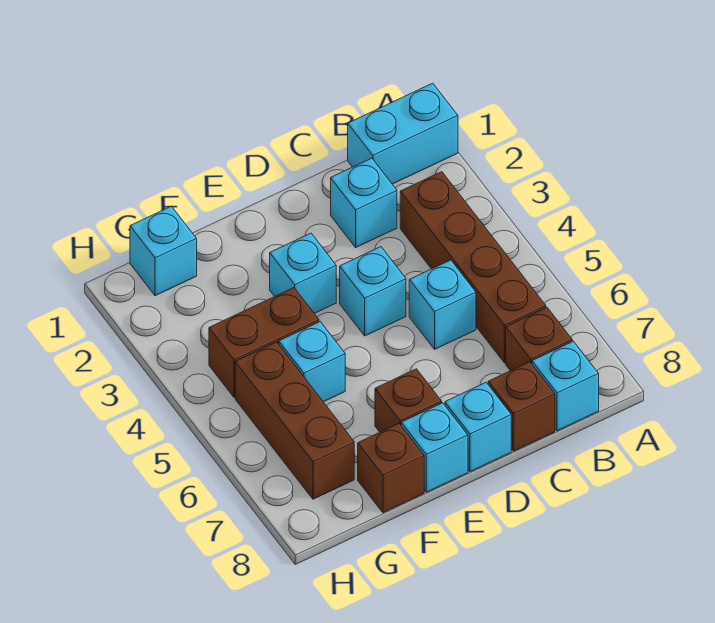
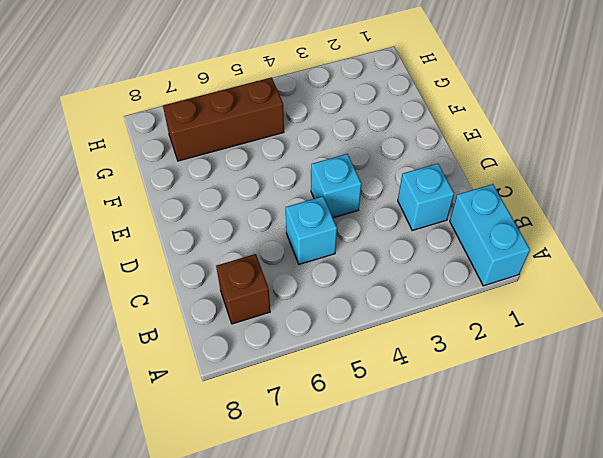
none -> brown brick B3:B6 level 1
none -> cyan brick B8 level 1
none -> brown brick C8 level 1

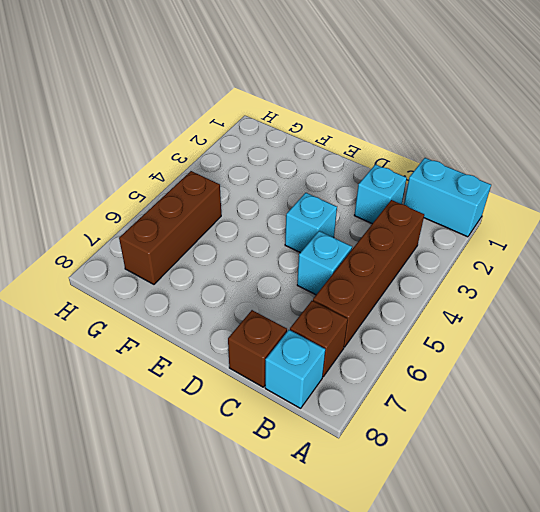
none -> cyan brick D8 level 1
none -> cyan brick E3 level 1
none -> brown brick E7 level 1

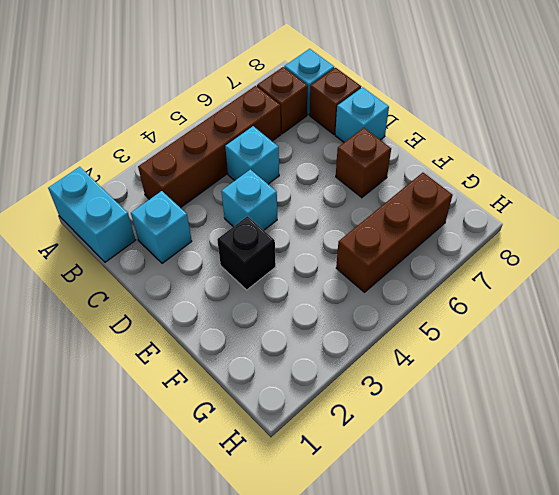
black brick E3 level 1 -> cyan brick E3 level 1
none -> cyan brick E8 level 1
none -> brown brick F4:G4 level 1
none -> cyan brick F5 level 1

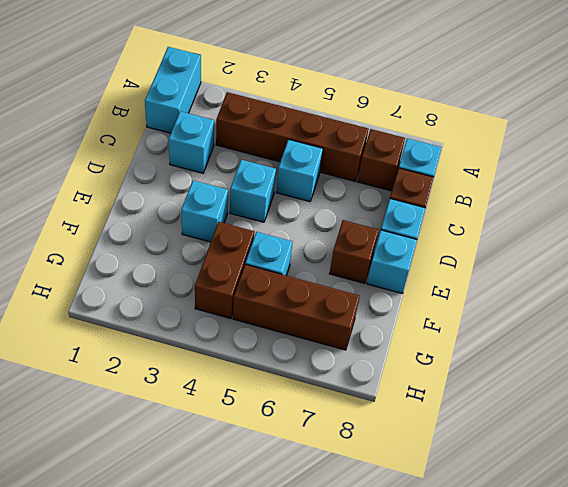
none -> brown brick F8 level 1
none -> cyan brick G1 level 1

